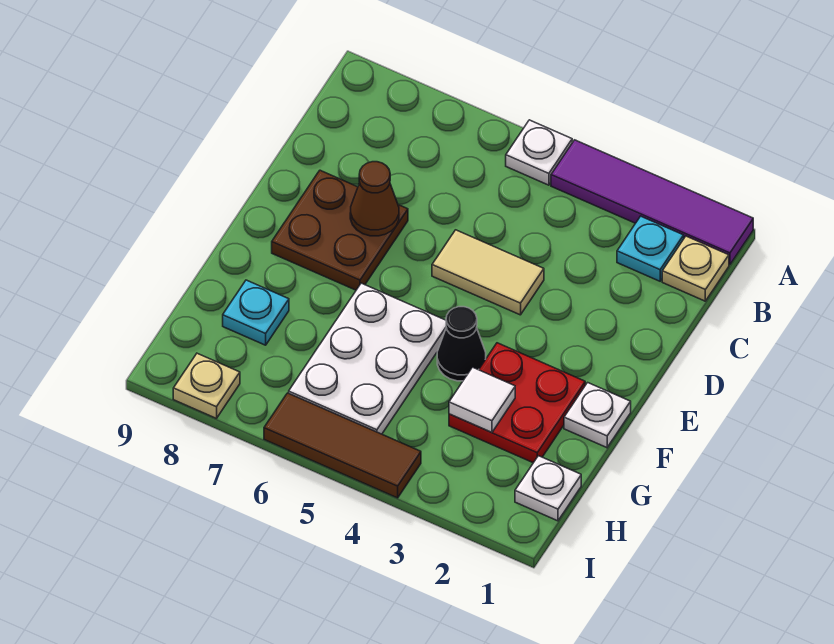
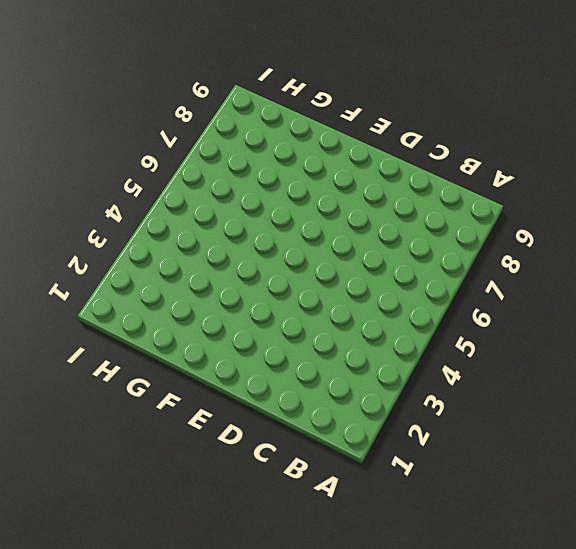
none -> purple tile A1:A4 level 1
none -> white plate A5 level 1
none -> tan plate B1 level 1

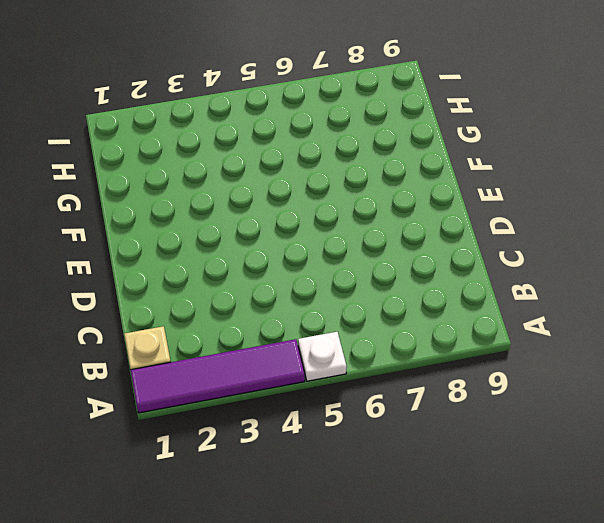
none -> cyan plate B2 level 1
none -> tan tile D4:D5 level 1
none -> brown plate D7:E8 level 1

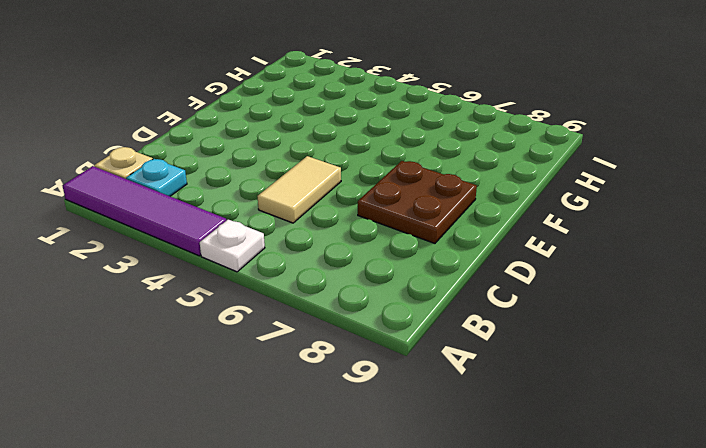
tan tile C5:D5 level 1 -> tan tile D4:D5 level 1
none -> white plate F1 level 1
none -> red plate F2:G3 level 1
none -> black cone F4 level 1

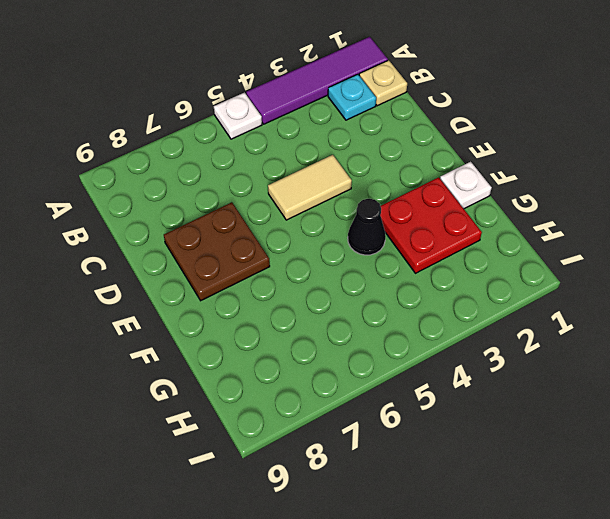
none -> white plate F5:H6 level 1
none -> cyan plate G8 level 1
none -> white plate H1 level 1

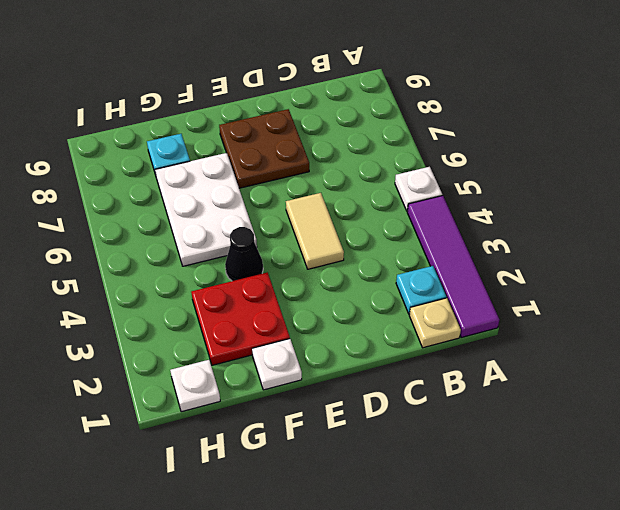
white plate F5:G7 level 1 -> white plate F5:H6 level 1
none -> brown tile I4:I6 level 1
none -> tan plate I8 level 1
none -> brown cone D7 level 2

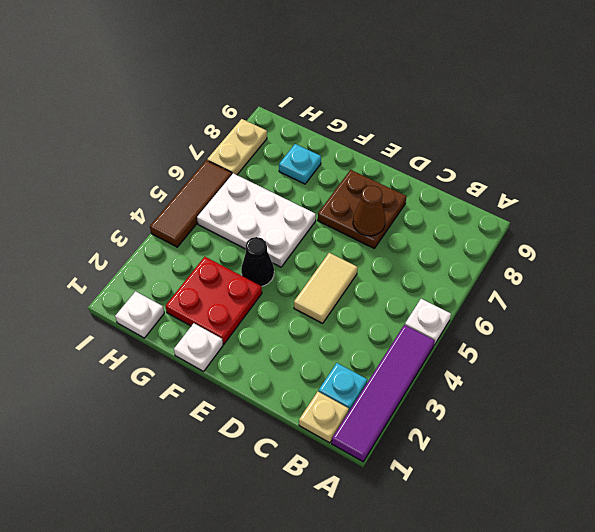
tan plate I7:I8 level 1 -> tan plate I8 level 1
none -> white tile G3 level 2

